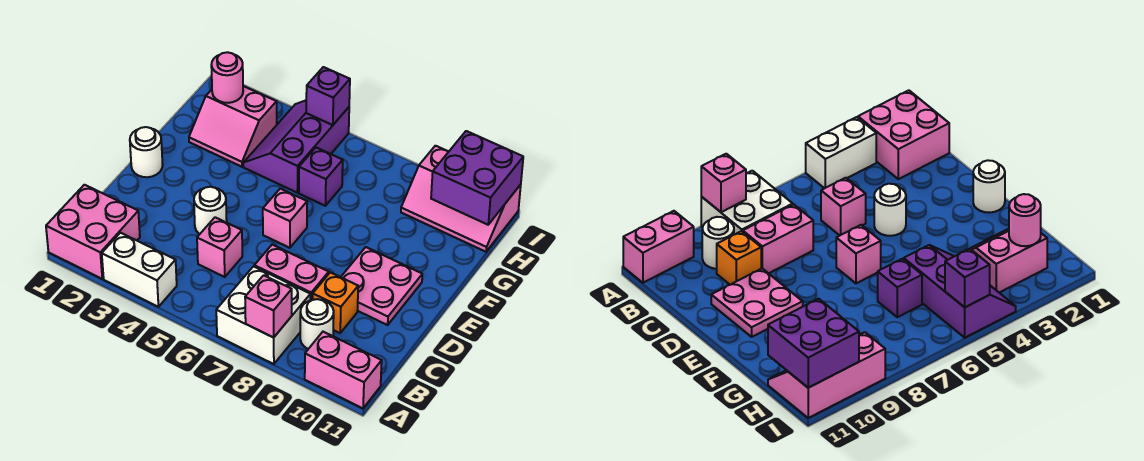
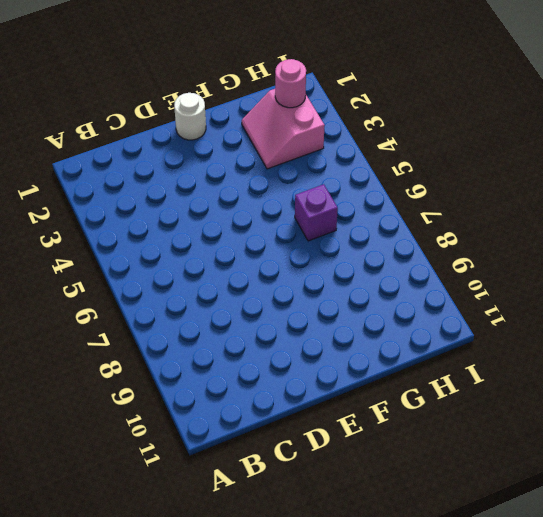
none -> pink brick A1:B2 level 1
none -> white brick A3:A4 level 1
none -> white brick A7:B8 level 1

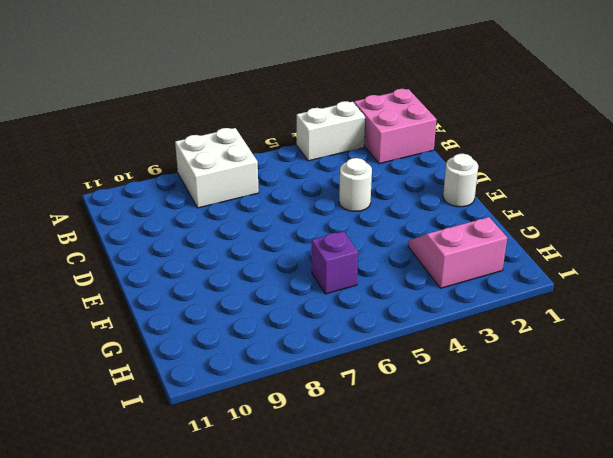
none -> pink brick A10:A11 level 1
none -> white round brick B9 level 1
none -> pink brick C5 level 1

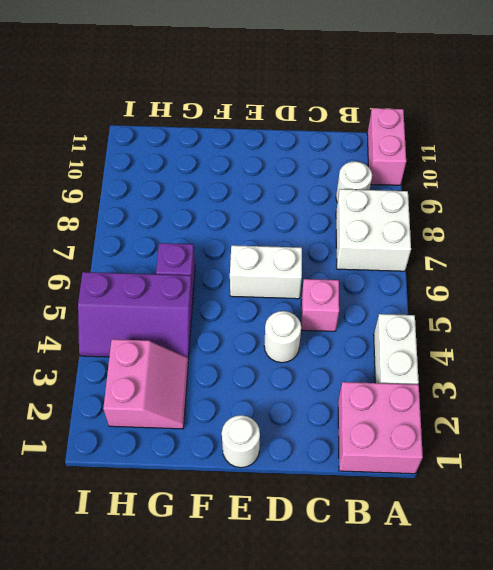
white brick D6:E6 level 1 -> pink brick E6 level 1
none -> pink brick C7:C8 level 1
none -> orange brick C9 level 1
none -> pink plate D9:E10 level 1

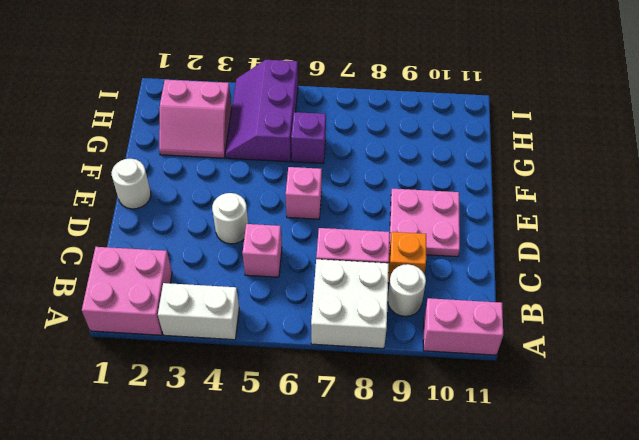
none -> pink slope H9:I11 level 1 top I
none -> pink brick A8 level 2
none -> pink round brick H2 level 2

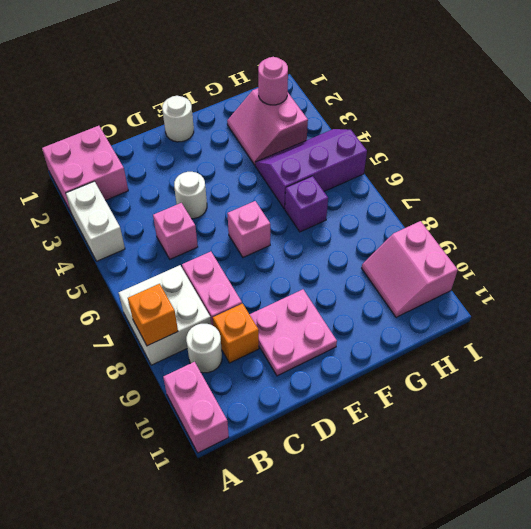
orange brick A8 level 2 -> pink brick A8 level 2
pink slope H9:I10 level 1 top I -> pink slope H9:I11 level 1 top I
none -> purple brick H10:I11 level 2
none -> purple brick I5 level 2

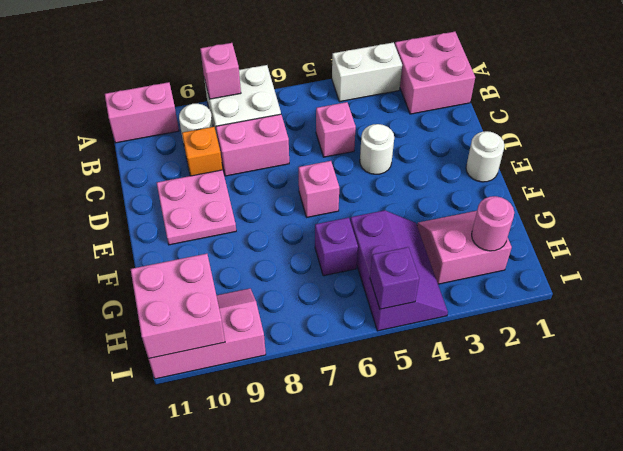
pink brick H10:I11 level 2 -> purple brick H10:I11 level 2

